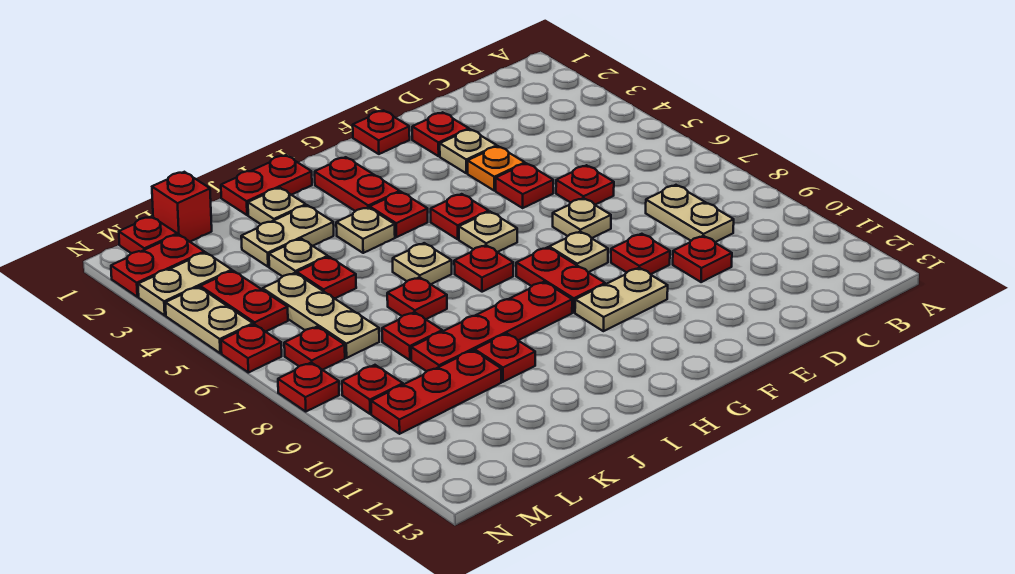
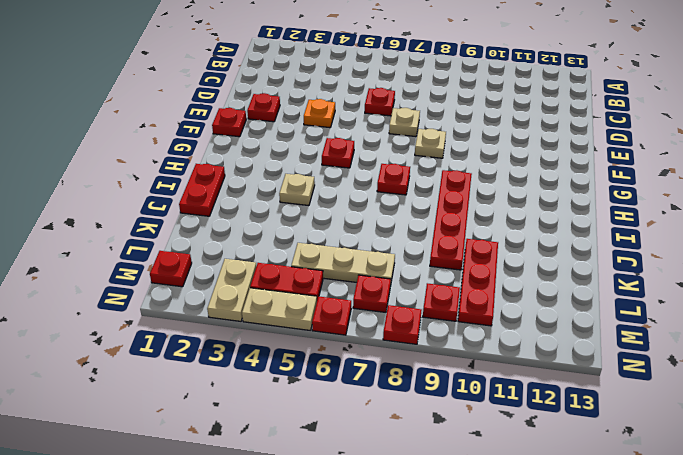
none -> tan plate C8:C9 level 1
none -> red plate D10 level 1
none -> tan plate E3 level 1
none -> red plate E5 level 1

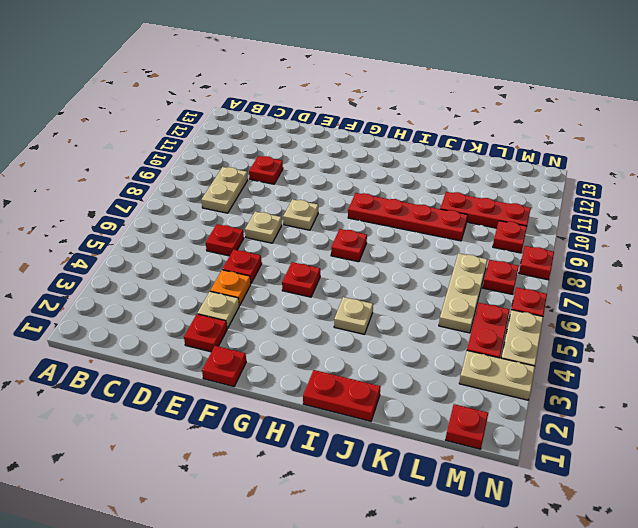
none -> red plate E9 level 1
none -> tan plate F10:G10 level 1
none -> tan plate G6 level 1
none -> red plate G8:G9 level 1

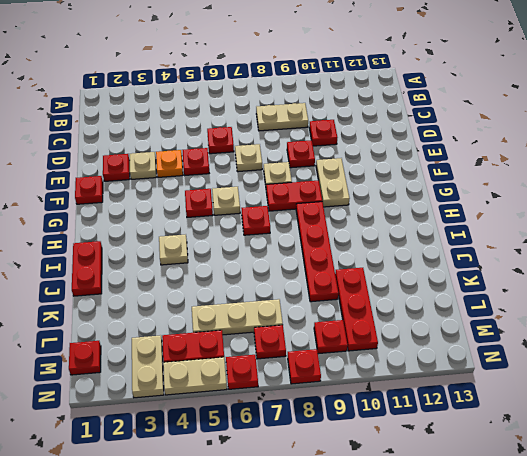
none -> red plate H2:H3 level 1
none -> red plate H4 level 1
none -> tan plate I6 level 1
none -> tan plate J2 level 1

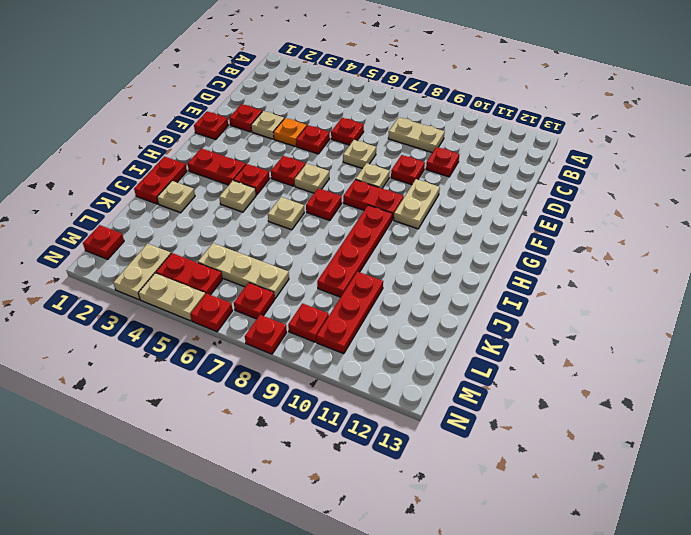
none -> tan plate J3:K3 level 1
none -> red plate J7 level 1
none -> red plate J10 level 1
none -> tan plate K4 level 1

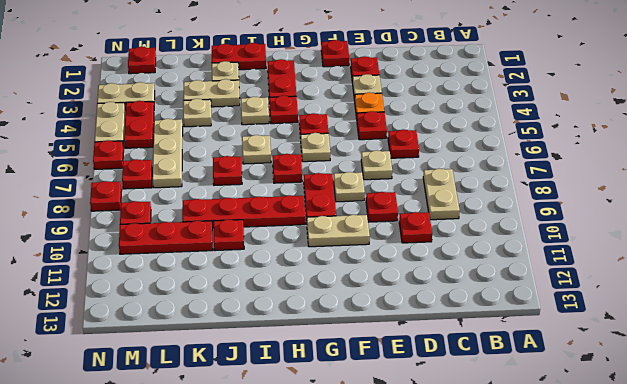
none -> red plate K5 level 1
none -> red plate K8 level 1
none -> red brick L1 level 1
none -> red plate M2:N2 level 1

